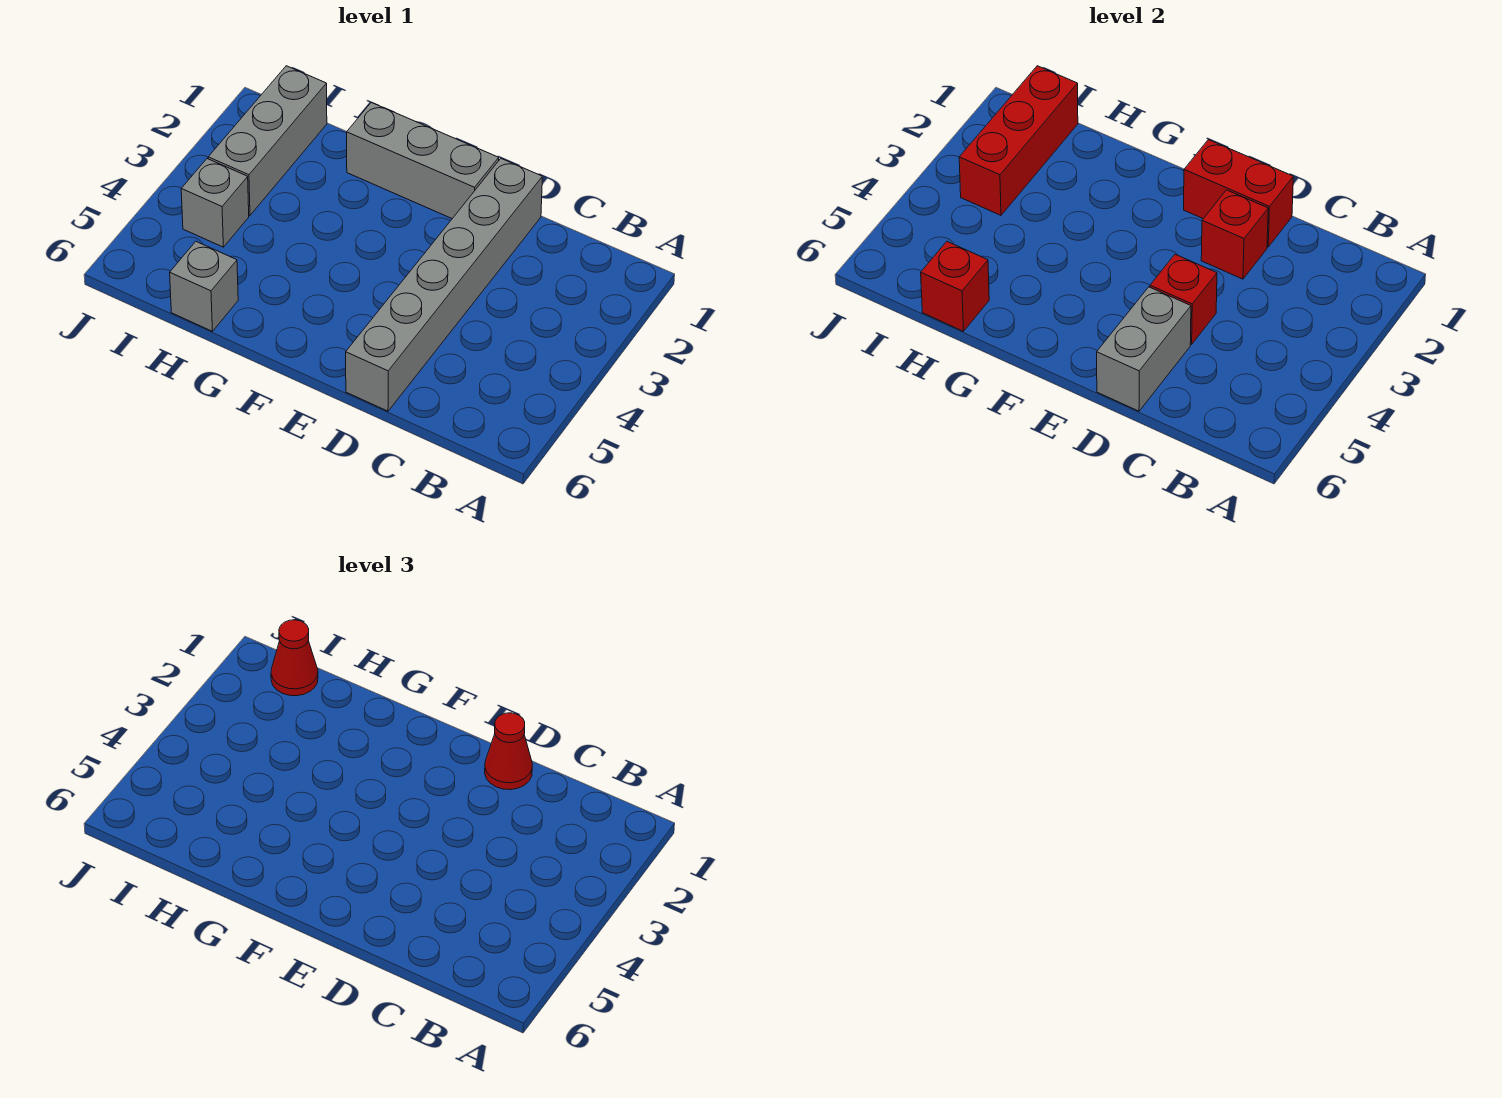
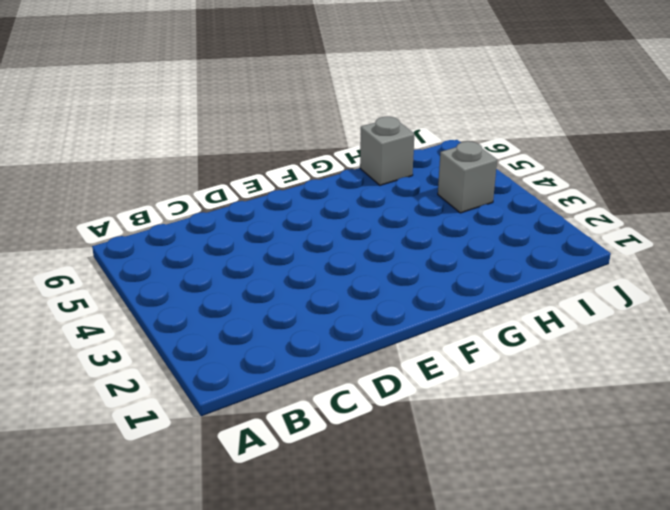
none -> grey brick D1:D6 level 1
none -> grey brick E1:G1 level 1
none -> grey brick I1:I3 level 1

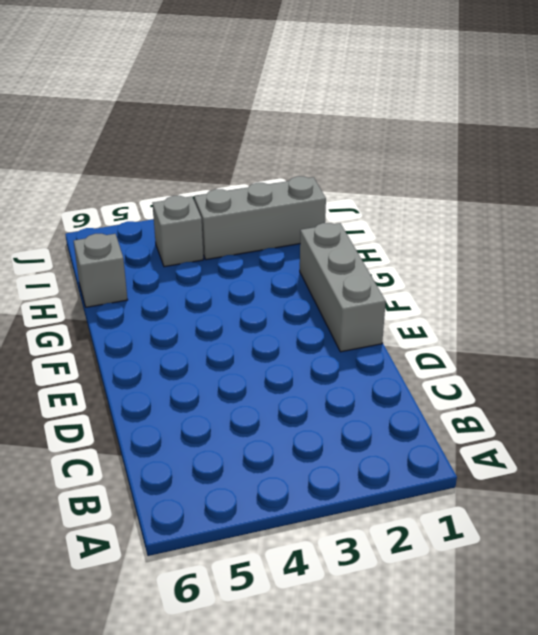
none -> grey brick D1:D6 level 1
none -> red brick D1:E1 level 2
none -> red brick D2 level 2

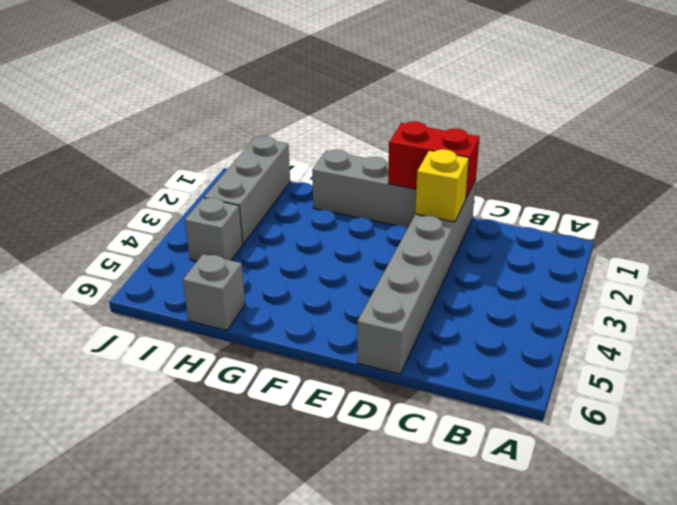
yellow brick D2 level 2 -> red brick D2 level 2
none -> red brick D4 level 2
none -> grey brick D5:D6 level 2
none -> red brick H6 level 2

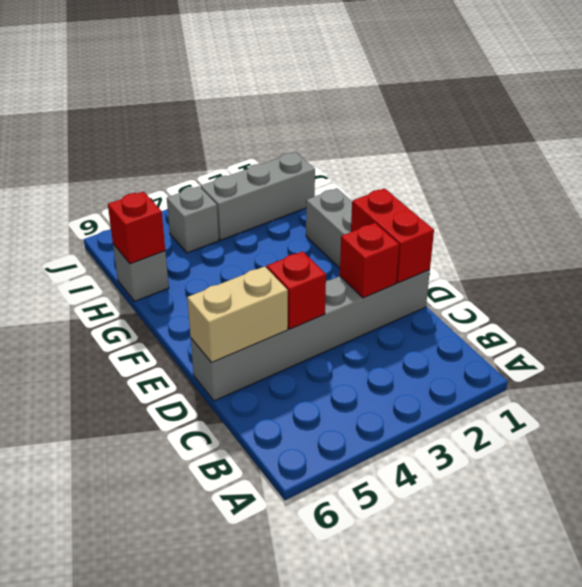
tan brick D5:D6 level 2 -> grey brick D5:D6 level 2
none -> red brick I1:I3 level 2
none -> red cone D1 level 3
none -> red cone I1 level 3

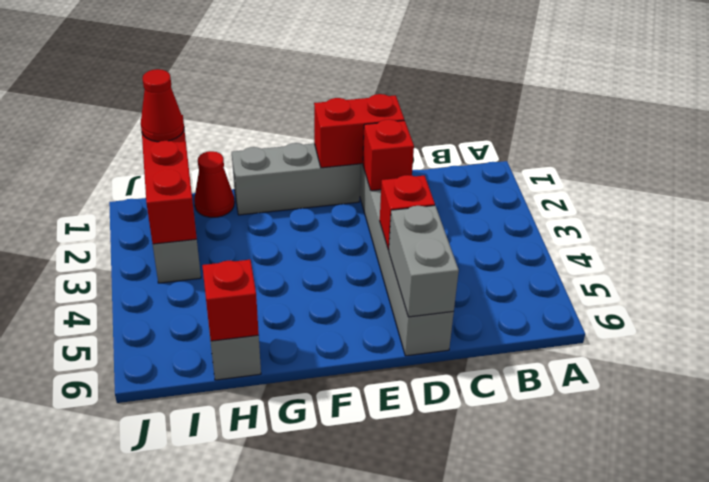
red cone H1 level 1 -> red cone D1 level 3
none -> grey brick I4 level 1

